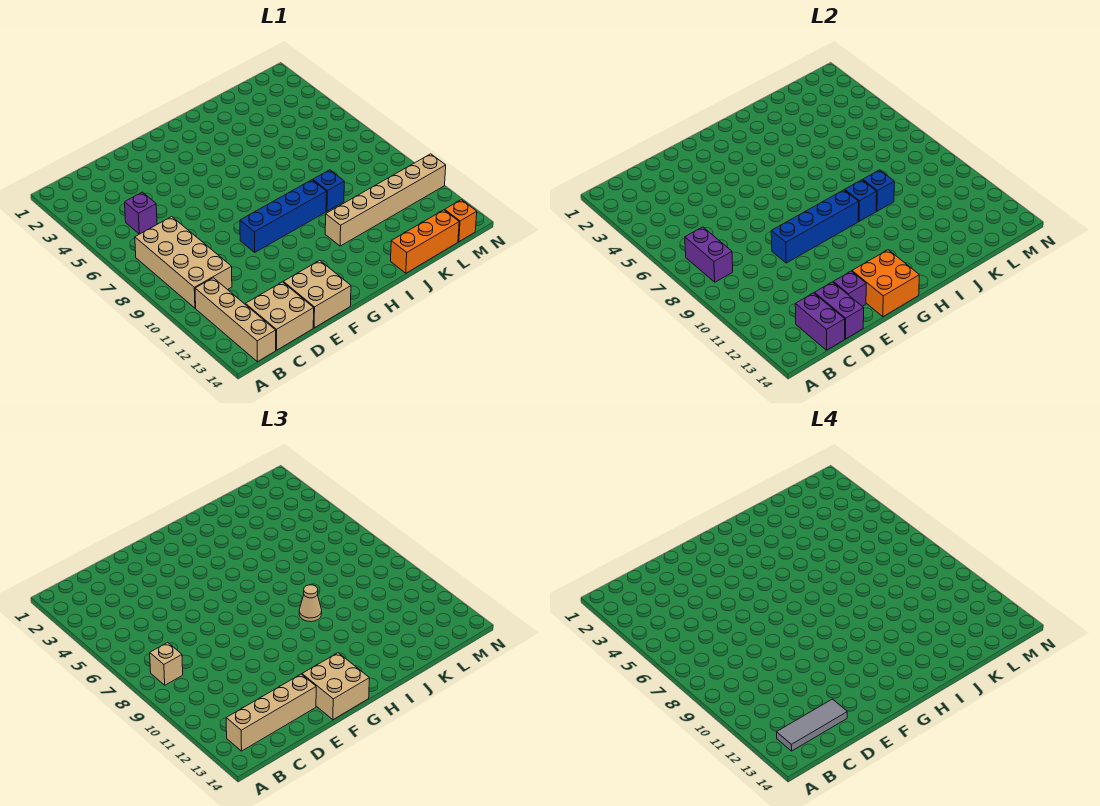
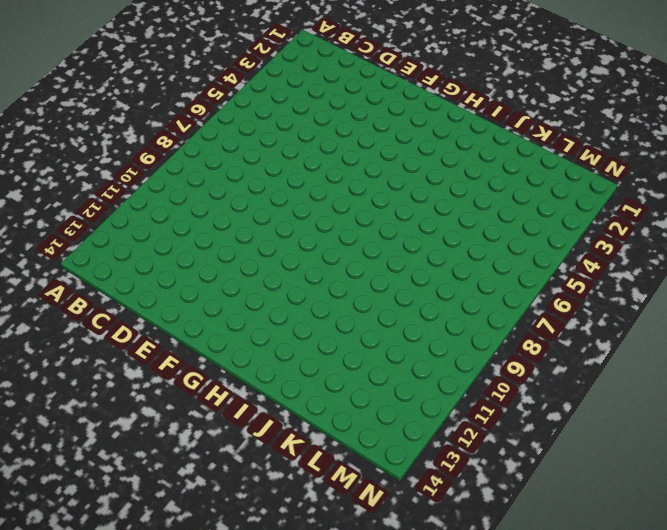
none -> tan brick B7:C10 level 1
none -> tan brick B11:B14 level 1
none -> purple brick C5 level 1

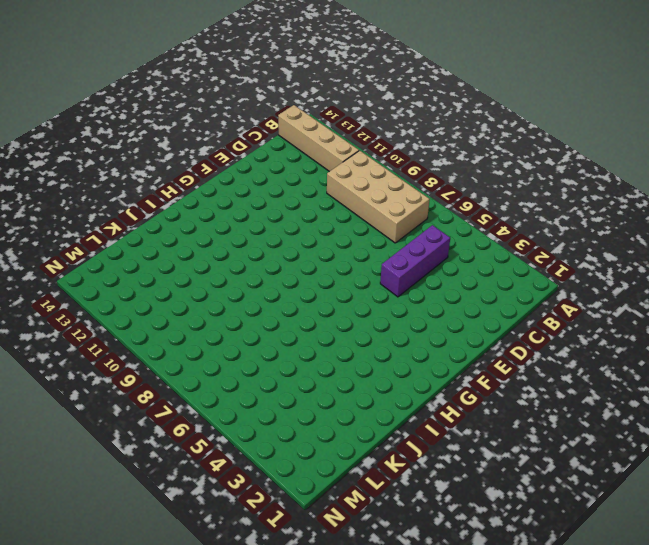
purple brick C5:E5 level 1 -> purple brick C5 level 1
none -> tan brick C13:D14 level 1
none -> tan brick E13:F14 level 1
none -> blue brick F9:I9 level 1

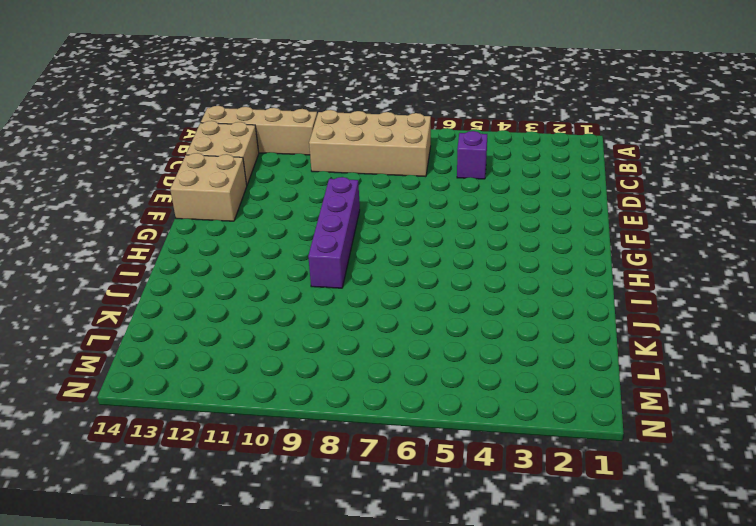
purple brick F9:I9 level 1 -> blue brick F9:I9 level 1
none -> tan brick I11:N11 level 1
none -> blue brick J9 level 1
none -> orange brick J14:L14 level 1

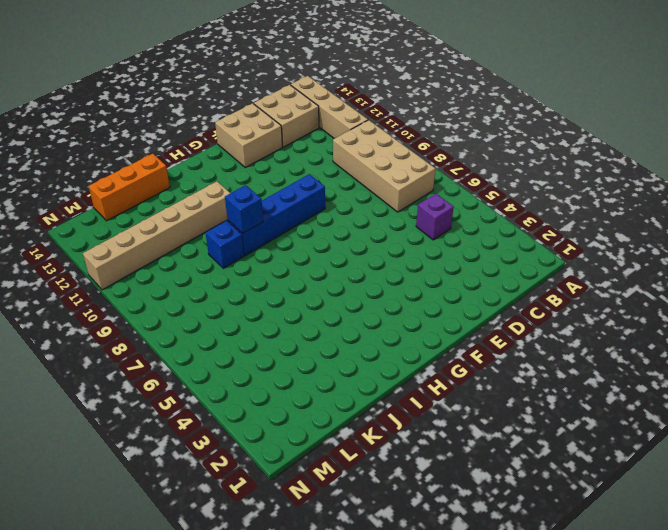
none -> orange brick M14 level 1
none -> purple brick B7:B8 level 2
none -> purple brick C13:C14 level 2

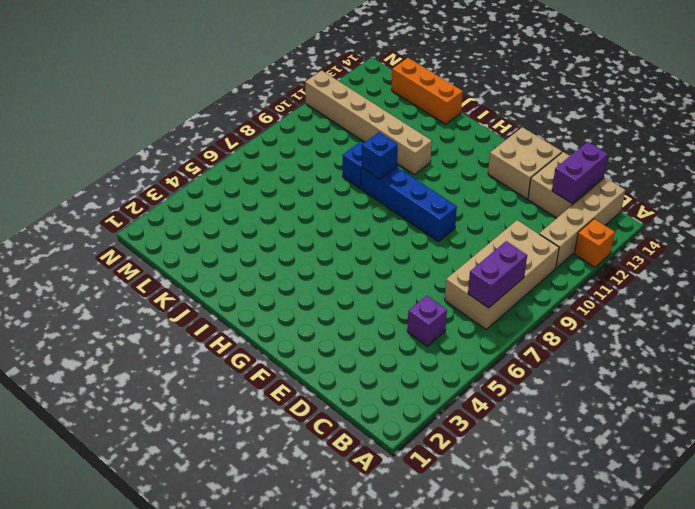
orange brick A12 level 1 -> orange brick M14 level 1
none -> purple brick D13:D14 level 2
none -> blue brick E9:H9 level 2
none -> purple brick E13 level 2

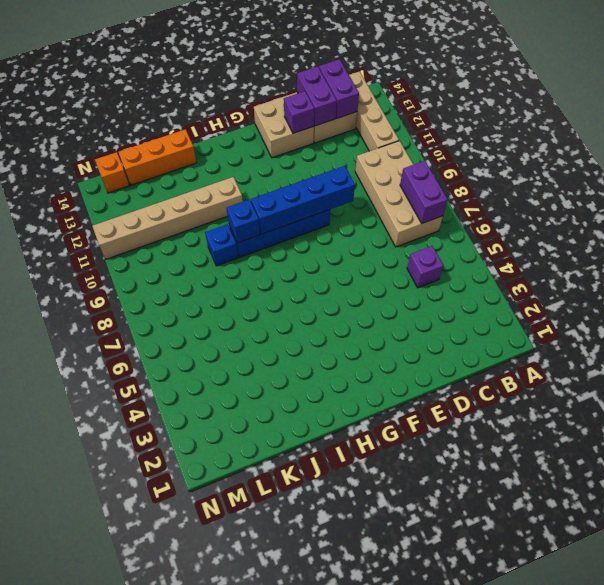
none -> orange brick F13:G14 level 2
none -> blue brick J9 level 2
none -> tan brick B8 level 3

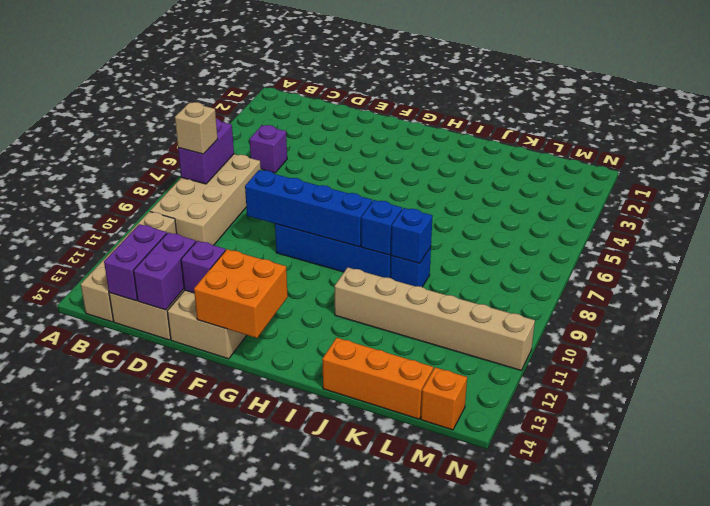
none -> tan brick B13:E13 level 3
none -> tan brick F13:G14 level 3
none -> tan cone I9 level 3

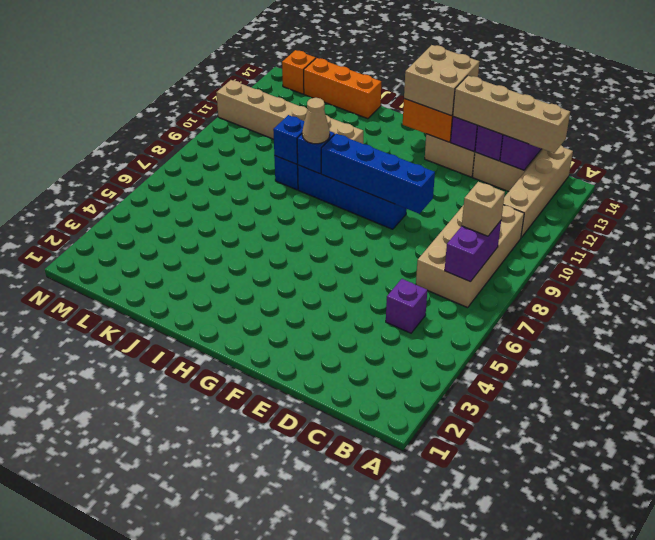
none -> grey tile B13:D13 level 4

